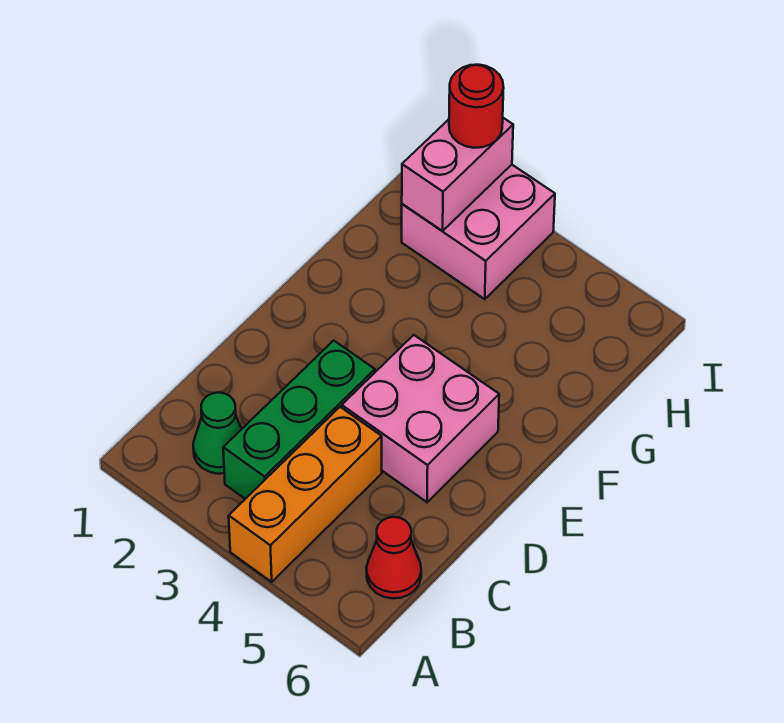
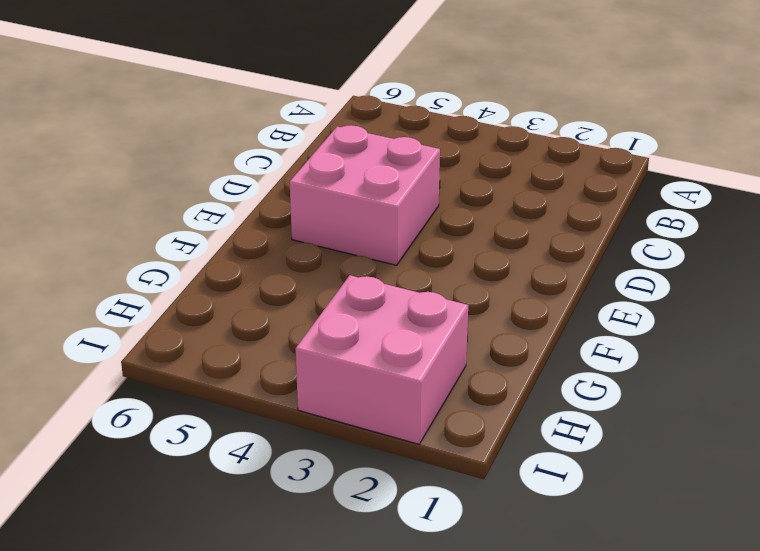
none -> orange brick A4:C4 level 1
none -> green cone B2 level 1

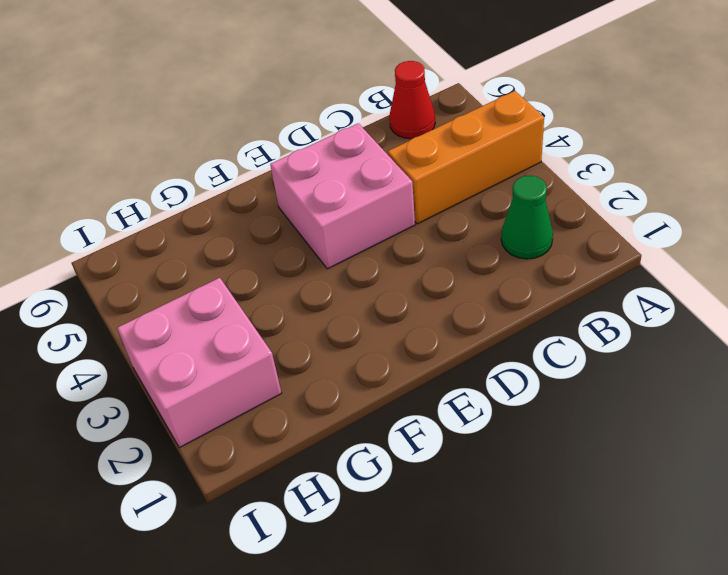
none -> green brick B3:D3 level 1
none -> pink brick H2:I2 level 2

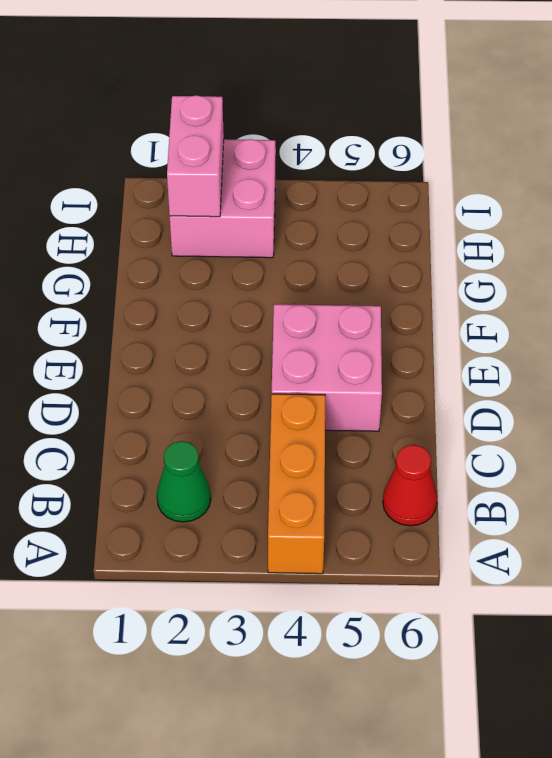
none -> green brick B3:D3 level 1
none -> red round brick I2 level 3

